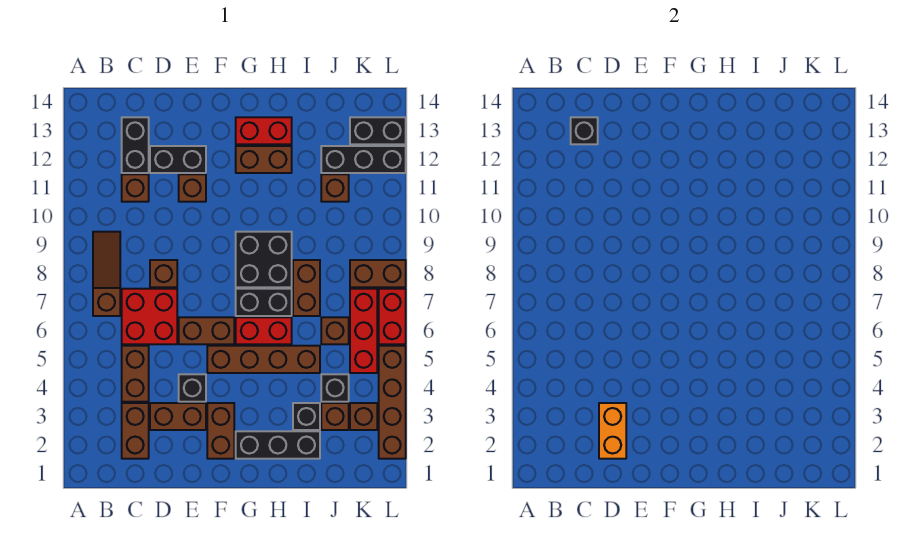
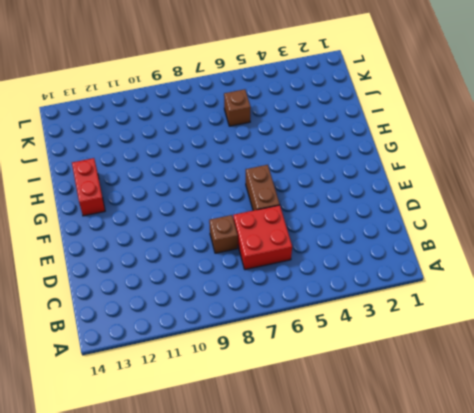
none -> brown slope B7:B9 level 1 top 7
none -> brown brick C2:C3 level 1
none -> brown brick C4:C5 level 1
none -> brown brick C11 level 1

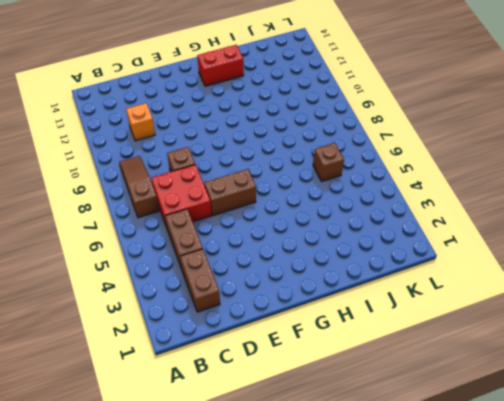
orange brick C11 level 1 -> brown brick C11 level 1
none -> black brick C12:C13 level 1
none -> brown brick D3:E3 level 1
none -> black brick D12:E12 level 1
none -> black brick E4 level 1

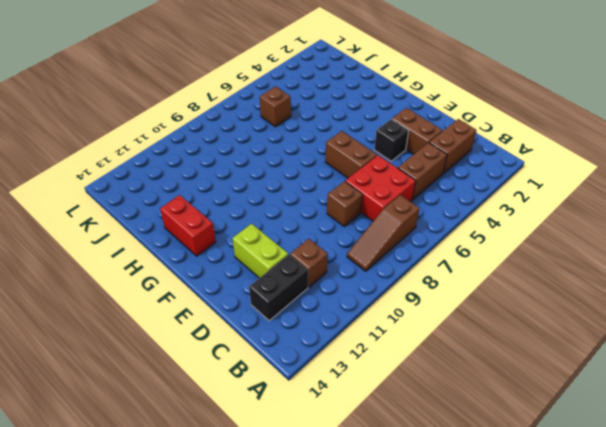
lime brick D12:E12 level 1 -> black brick D12:E12 level 1
none -> brown brick E11 level 1
none -> brown brick F2:F3 level 1
none -> brown brick F5:I5 level 1
none -> black brick G2:I2 level 1

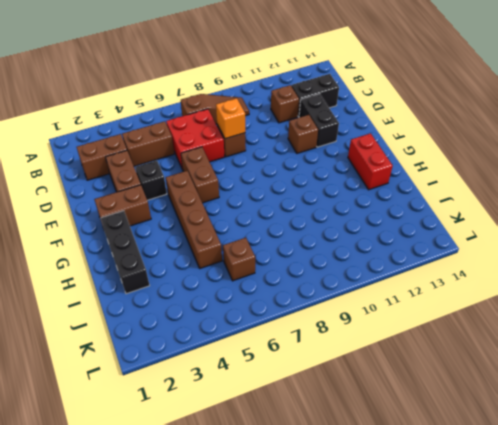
orange brick D8 level 2 -> none
none -> red brick G6:H6 level 1
none -> black brick G7:H7 level 1
none -> black brick G8:H9 level 1
none -> brown brick G12:H12 level 1

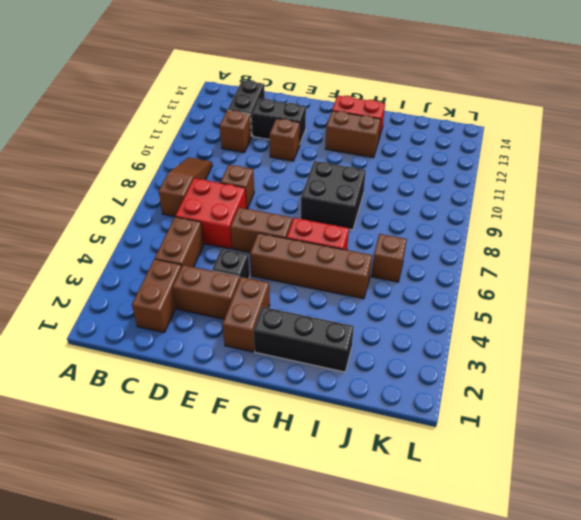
none -> black brick G7:H7 level 1
none -> black brick I3 level 1
none -> brown brick I7:I8 level 1
none -> brown brick J3 level 1

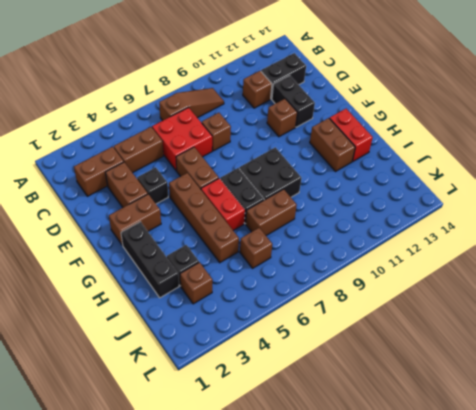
none -> black brick J4 level 1
none -> brown brick J11 level 1
none -> black brick J12:L12 level 1
none -> brown brick K3 level 1

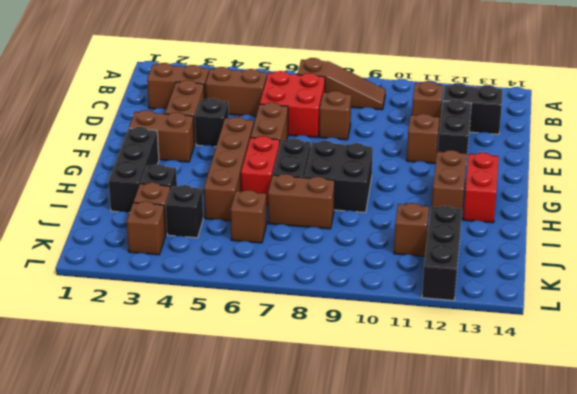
none -> red brick K5:K7 level 1
none -> brown brick K8:L8 level 1
none -> black brick K13:L13 level 1
none -> brown brick L2:L5 level 1

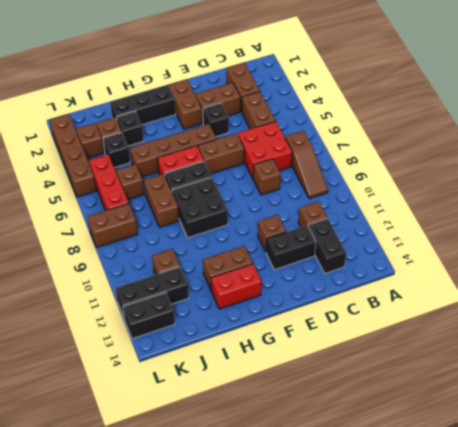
none -> red brick L6:L7 level 1
none -> black brick C13 level 2
none -> orange brick D2:D3 level 2

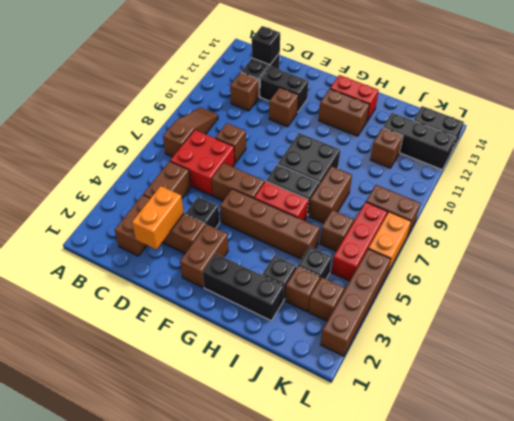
orange brick L6:L7 level 1 -> red brick L6:L7 level 1

